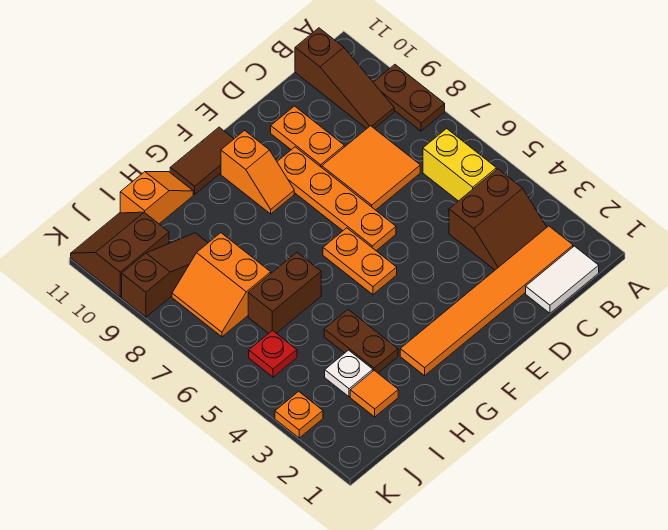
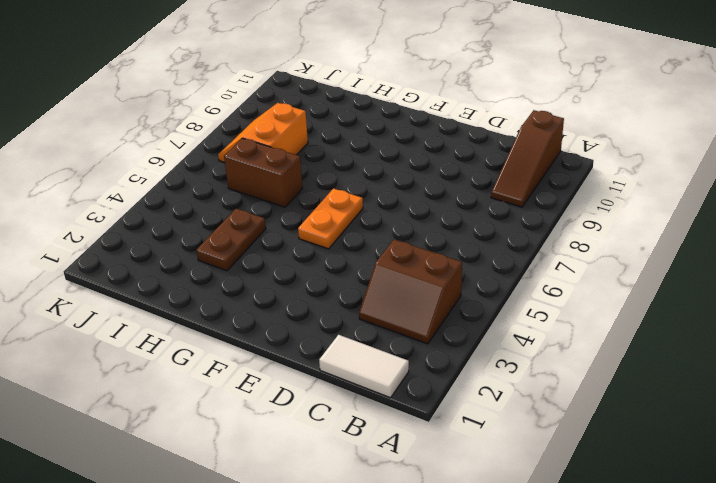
none -> brown plate A8:A9 level 1
none -> orange tile B2:G2 level 1
none -> yellow brick B5:B6 level 1

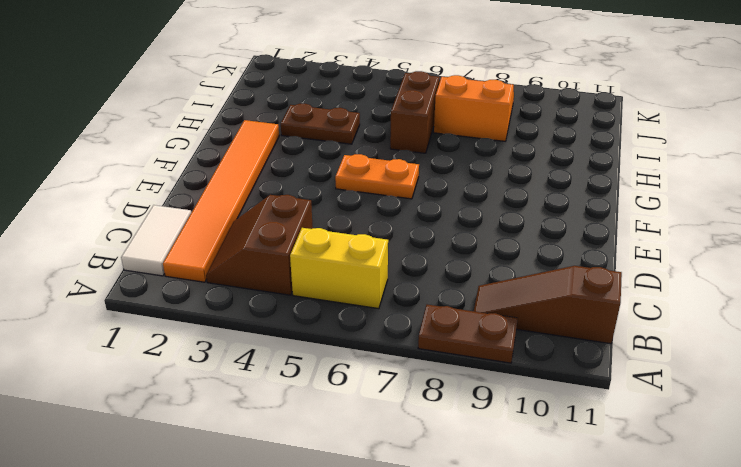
none -> orange tile C7:D8 level 1
none -> orange plate D9:D10 level 1
none -> orange plate E6:E9 level 1

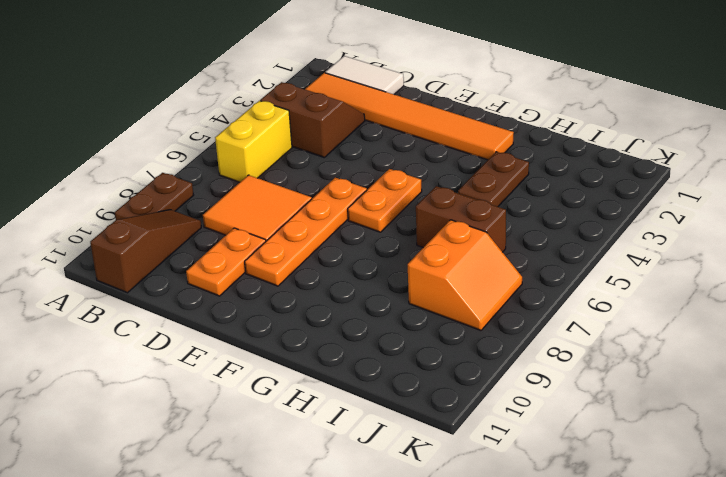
none -> orange slope F9:F10 level 1 top 10
none -> brown tile F11:G11 level 1
none -> orange slope H11:I11 level 1 top I

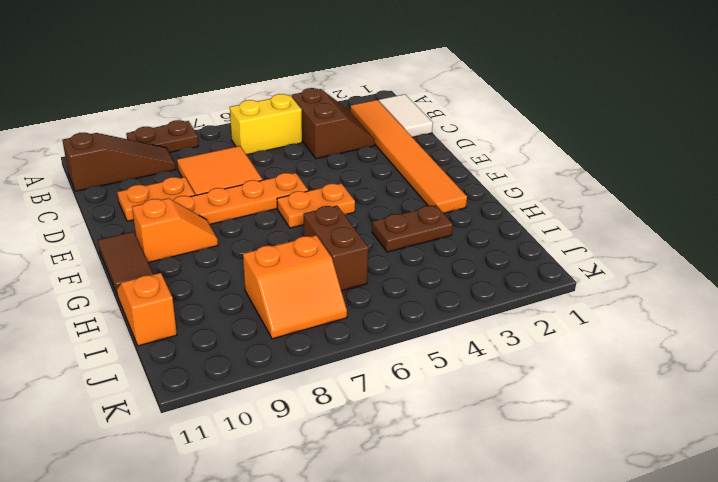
none -> orange tile I2 level 1
none -> white plate I3 level 1
none -> brown slope I9:K9 level 1 top K

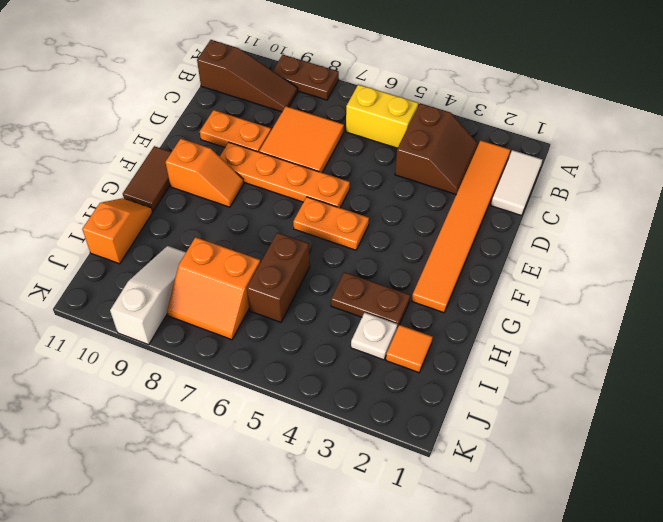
white slope I9:K9 level 1 top K -> brown slope I9:K9 level 1 top K
none -> red plate J5 level 1
none -> brown slope J10:K11 level 1 top 10
none -> orange plate K3 level 1

